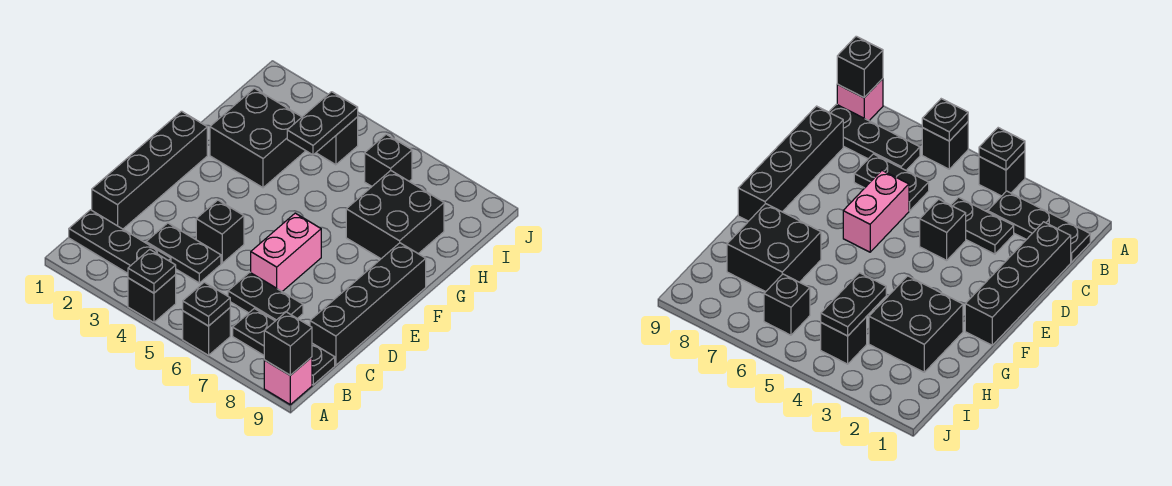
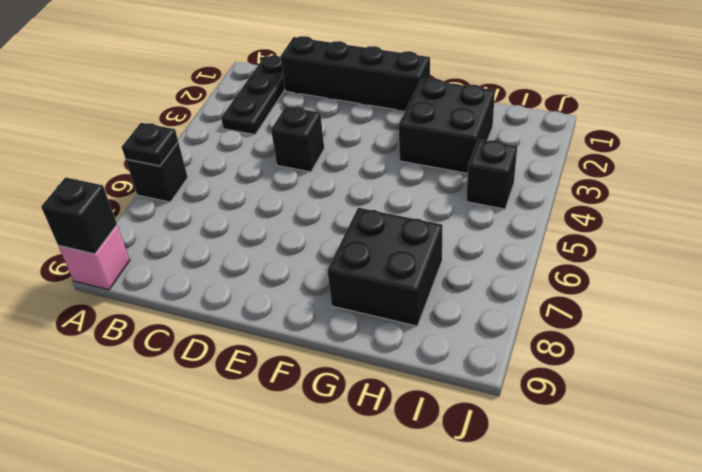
none -> black brick A4 level 1
none -> black plate B7:B9 level 1
none -> black plate C3:C4 level 1

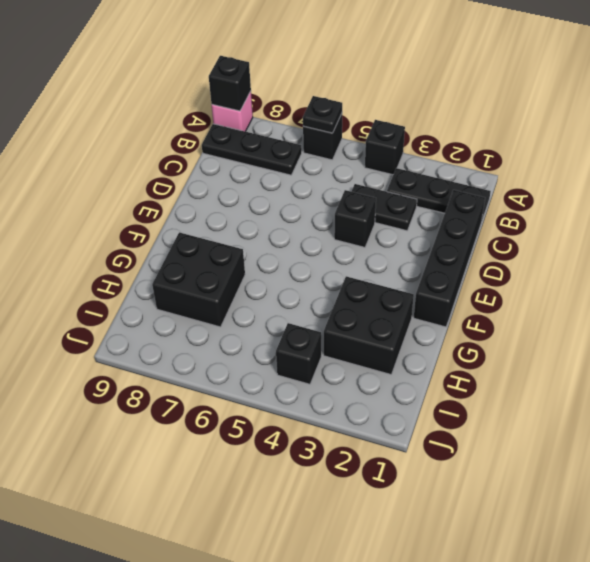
none -> black plate C6:C7 level 1
none -> black brick C9:F9 level 1
none -> pink brick D6:E6 level 1

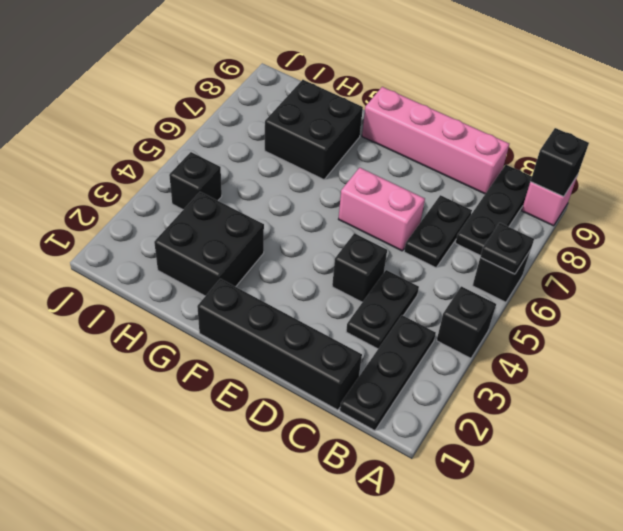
pink brick C9:F9 level 1 -> black brick C9:F9 level 1
none -> black brick I6 level 1
none -> black plate A4 level 2
none -> black plate H4:I4 level 2

